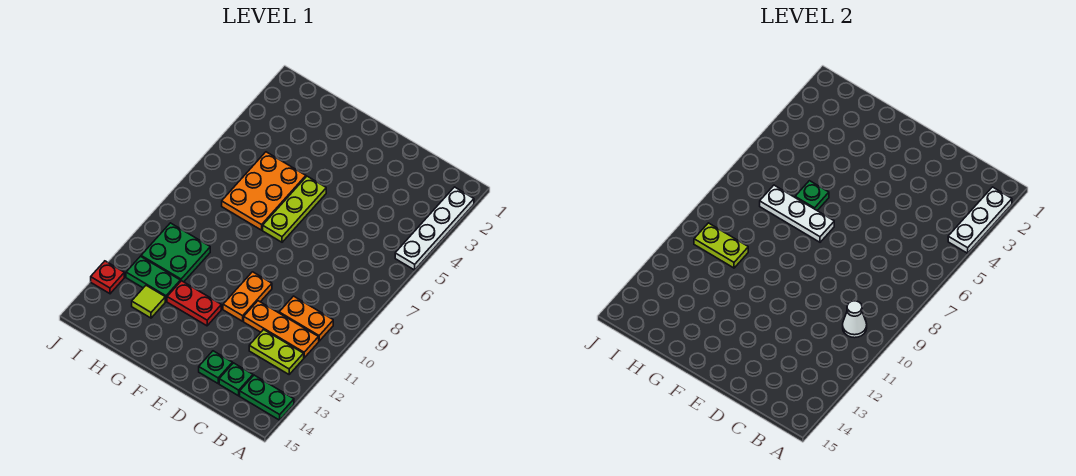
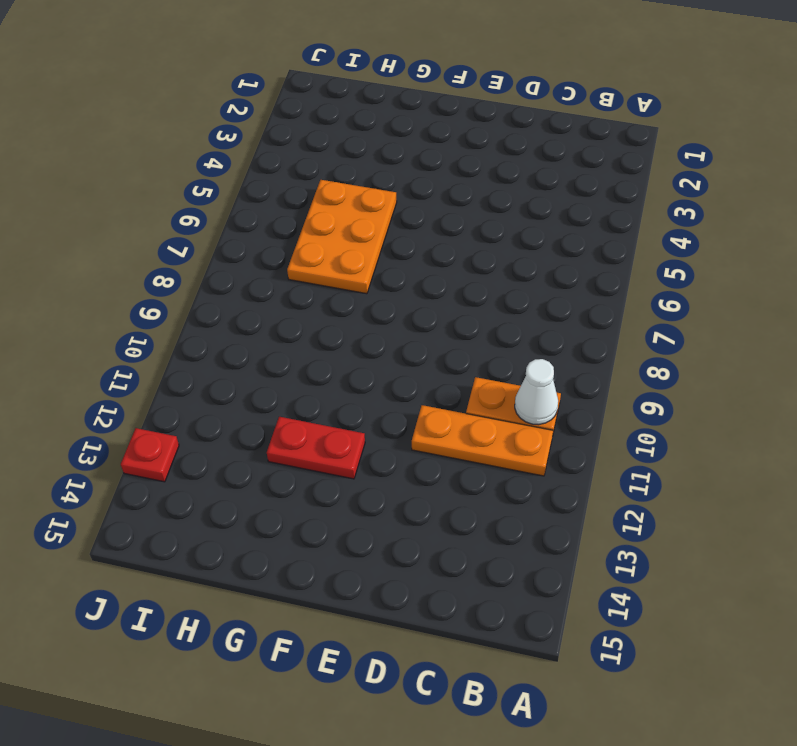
none -> white plate A2:A5 level 1
none -> green plate A14:B14 level 1
none -> lime plate B12:C12 level 1

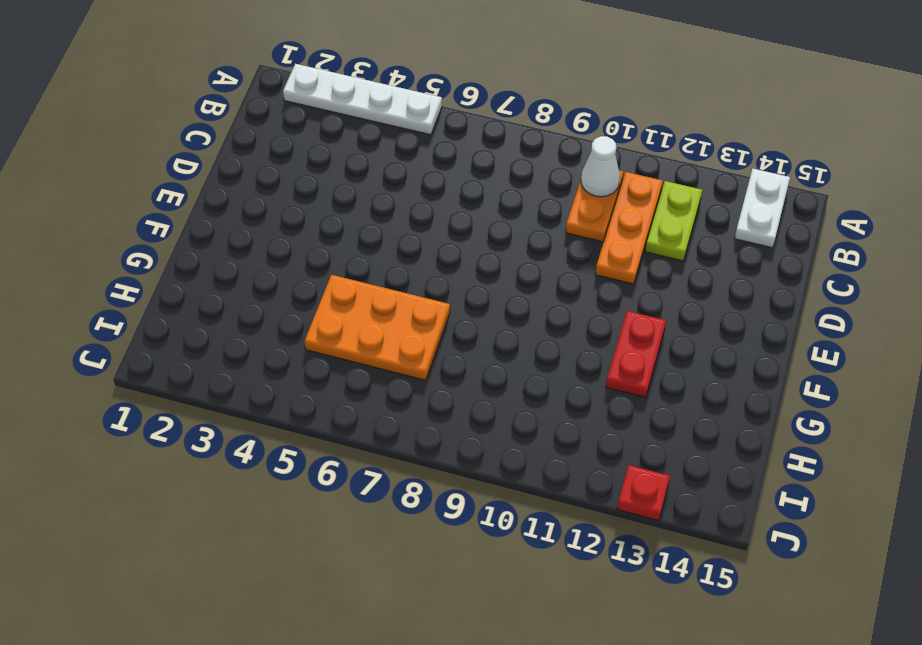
white plate A14:B14 level 1 -> green plate A14:B14 level 1
none -> green plate C14 level 1
none -> green plate D14 level 1
none -> orange plate E10:E11 level 1

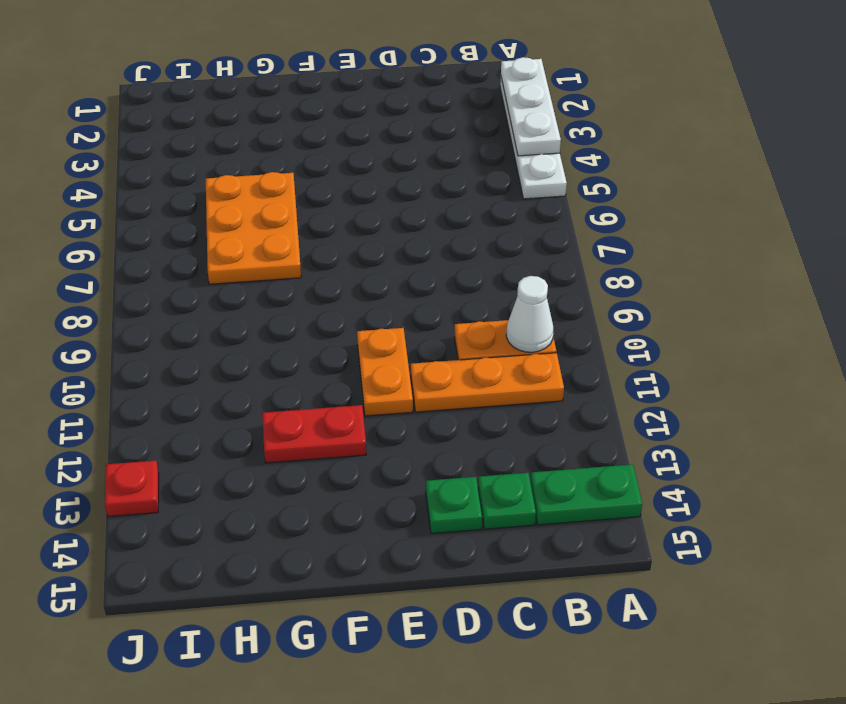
none -> lime plate B12:C12 level 1
none -> lime plate F5:F7 level 1
none -> green plate H10:I11 level 1

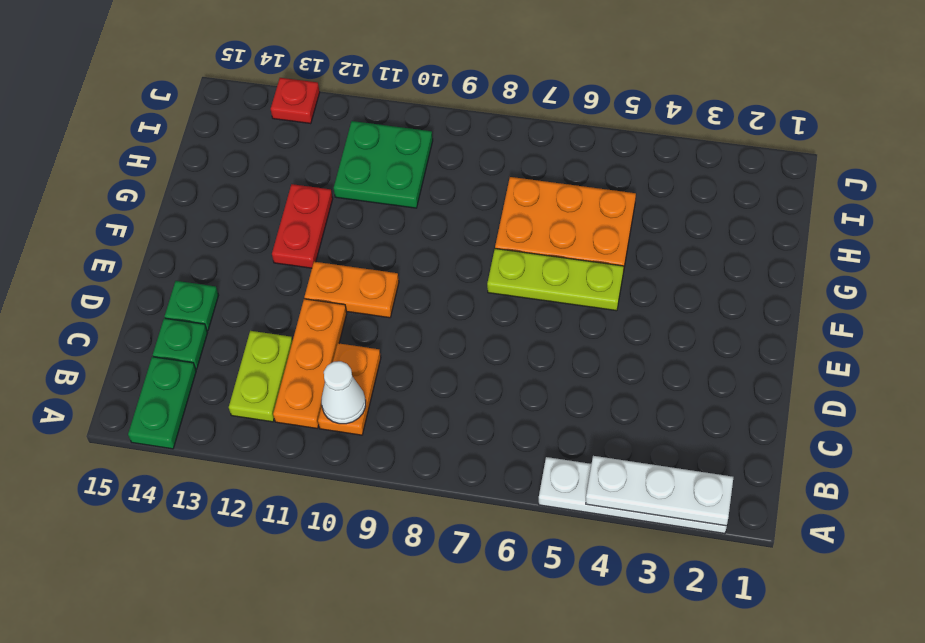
none -> green plate H12:I12 level 1
none -> lime tile H13 level 1
none -> white plate F7:H7 level 2

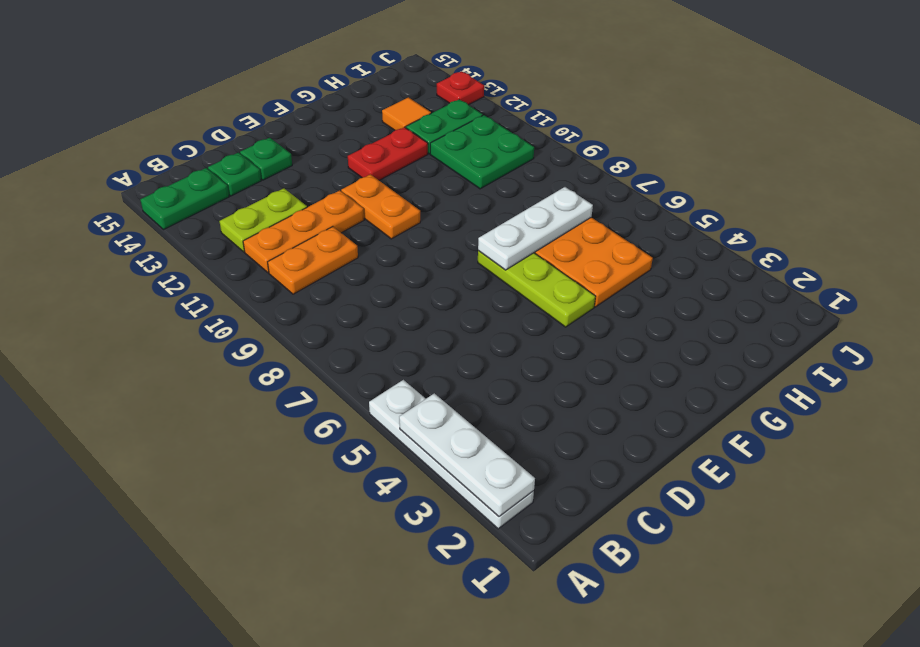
orange tile H13 level 1 -> lime tile H13 level 1
none -> white cone B10 level 2
none -> green plate G6 level 2
none -> lime plate H10:I10 level 2

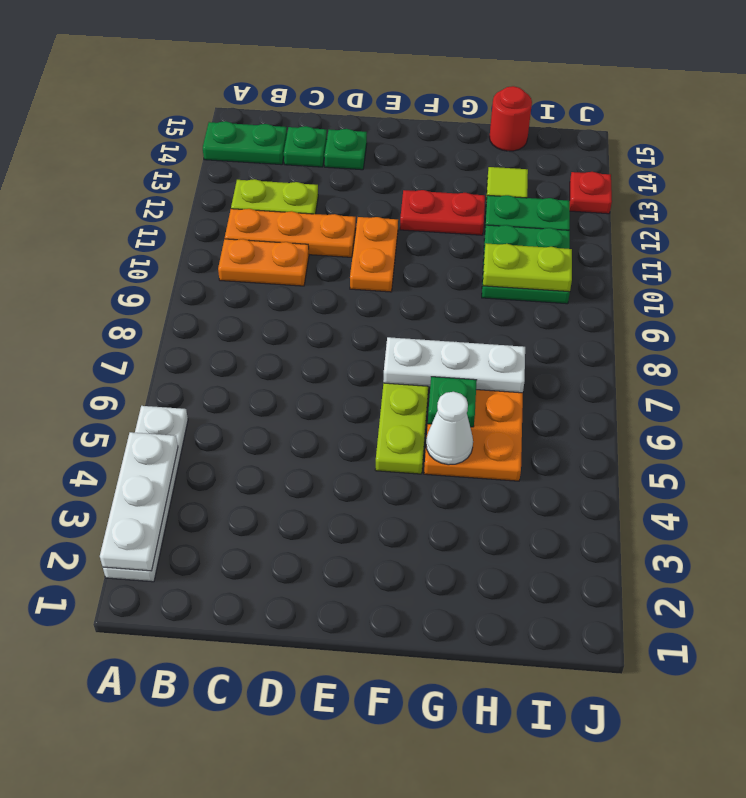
white cone G5 level 2 -> white cone B10 level 2
red round brick H15 level 1 -> none

